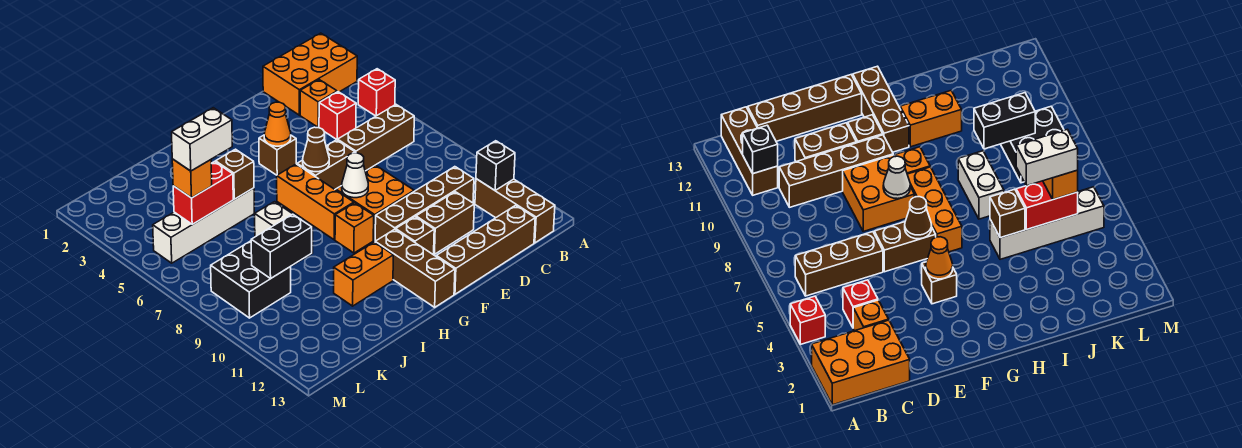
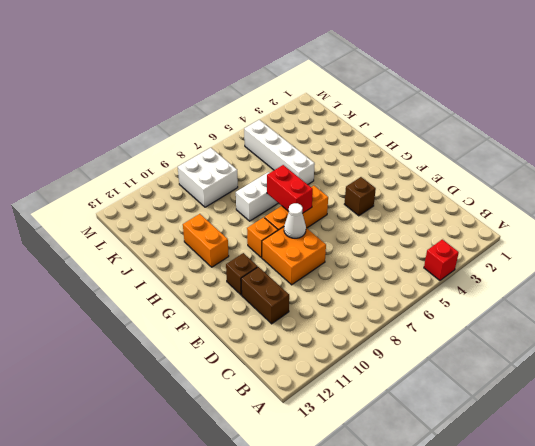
red brick G7:H7 level 2 -> red brick J5:K5 level 2
white brick K8:L9 level 1 -> black brick K8:L9 level 1
none -> orange brick A1:C2 level 1
none -> brown brick B6:D6 level 1
none -> brown brick B11:B13 level 1

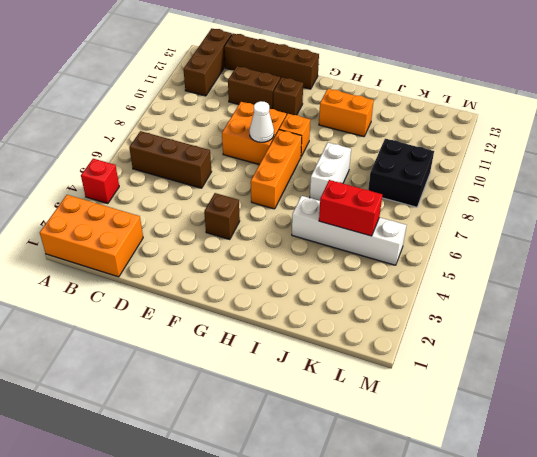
none -> orange brick C3 level 1
none -> red brick C4 level 1
none -> brown brick C10:F10 level 1

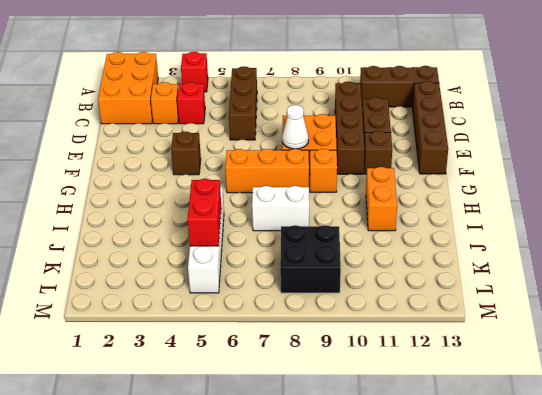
none -> brown brick E6:F6 level 1
none -> brown brick G11:G13 level 1
none -> black brick B11 level 2

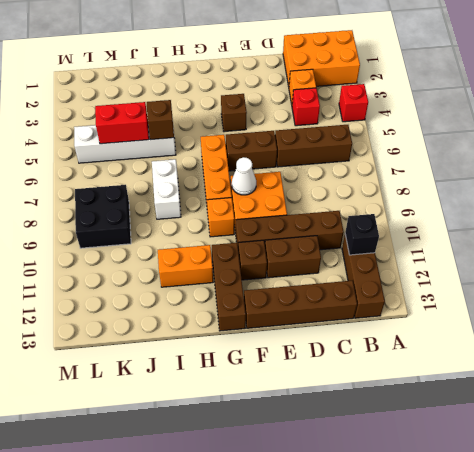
none -> orange cone F4 level 2
none -> brown cone F6 level 2
none -> black brick J9:K9 level 2

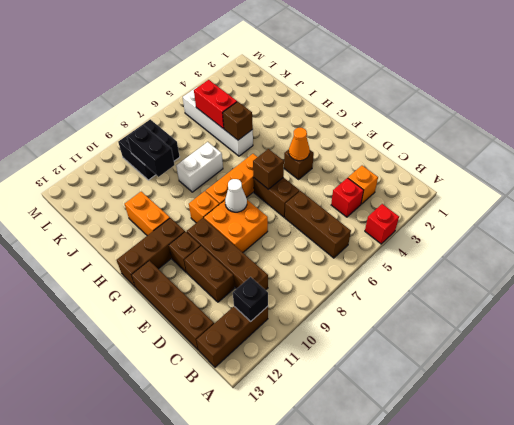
brown brick F6 level 2 -> brown cone F6 level 2
none -> orange brick A1:C2 level 1
none -> orange brick K5 level 3
none -> white brick J5:K5 level 4

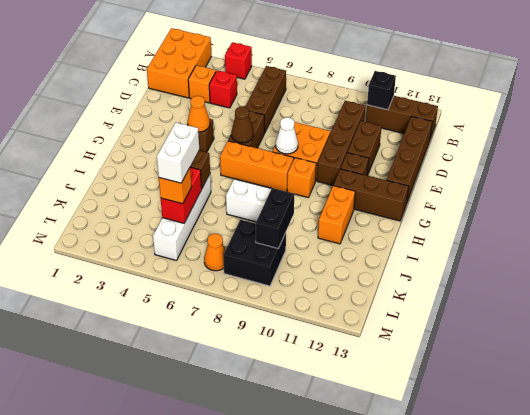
orange cone L7 level 1 -> none

